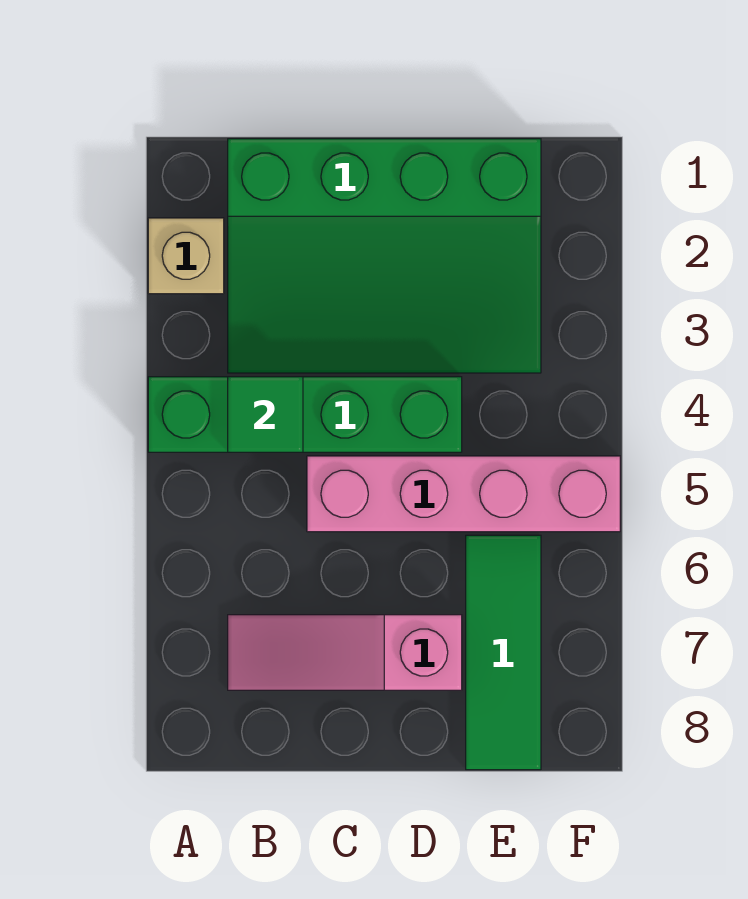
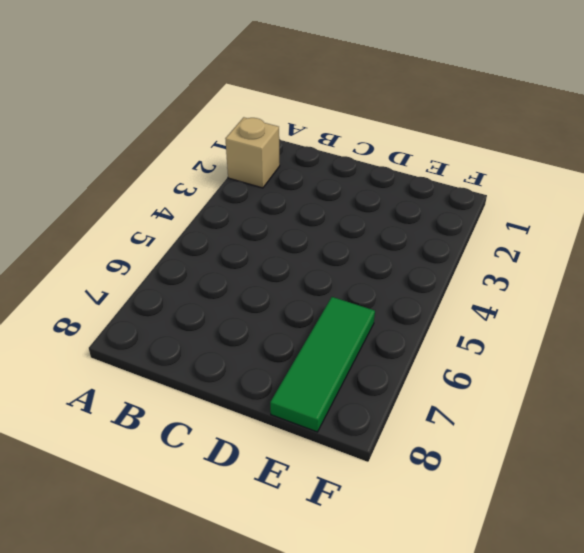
none -> green brick A4:D4 level 1
none -> green slope B1:E3 level 1 top 1

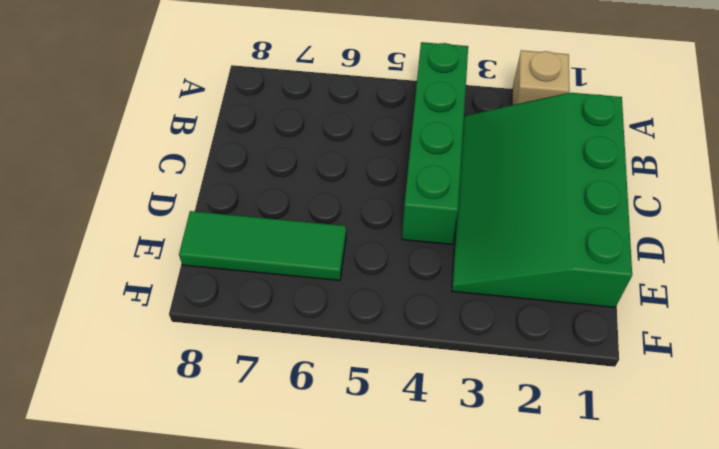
none -> pink slope B7:D7 level 1 top D
none -> pink brick C5:F5 level 1

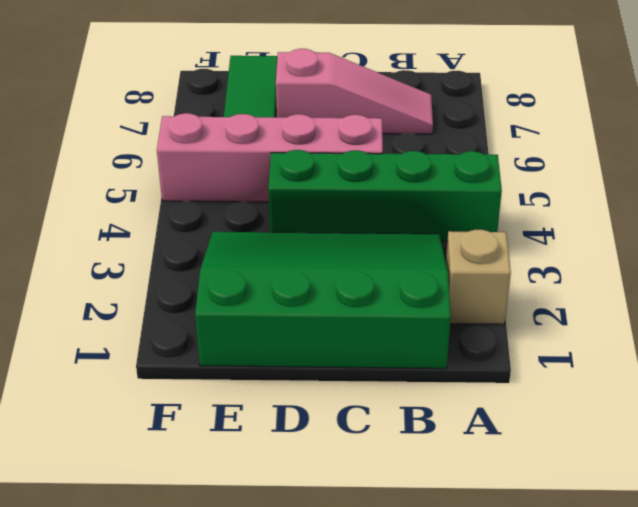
none -> green tile B4 level 2

